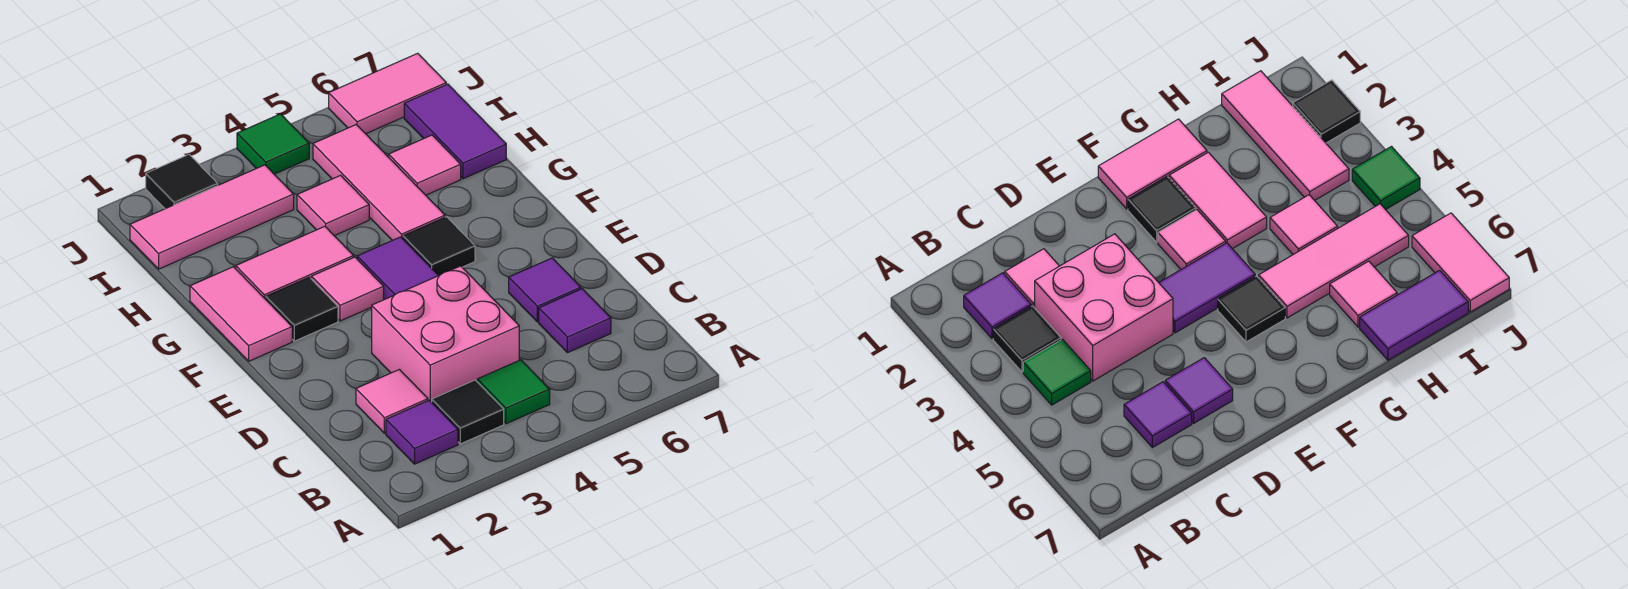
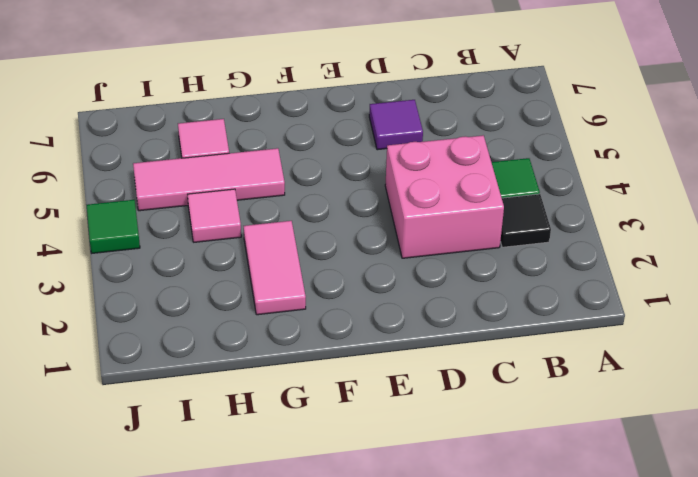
none -> purple tile B2 level 1
none -> pink tile C2 level 1
none -> purple tile C6 level 1

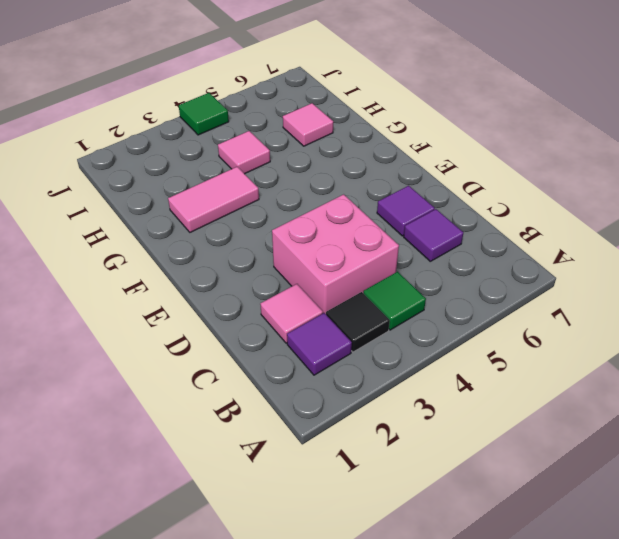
none -> purple tile E4:F4 level 1
none -> pink tile F1:G1 level 1
none -> black tile F2 level 1

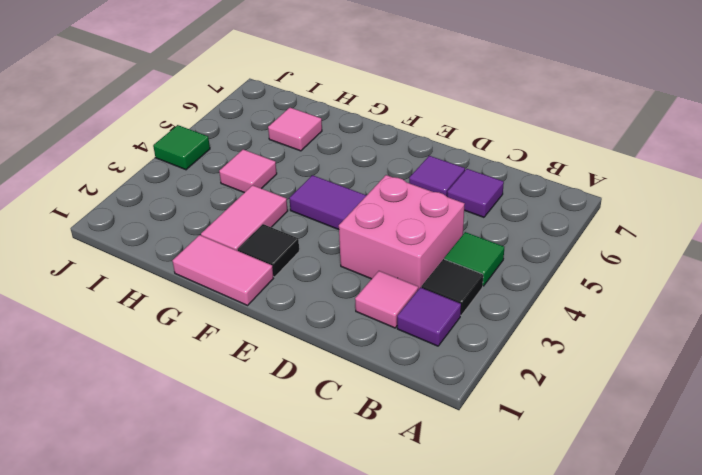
none -> pink tile F3 level 1
none -> black tile F5 level 1
none -> pink tile G5:I5 level 1

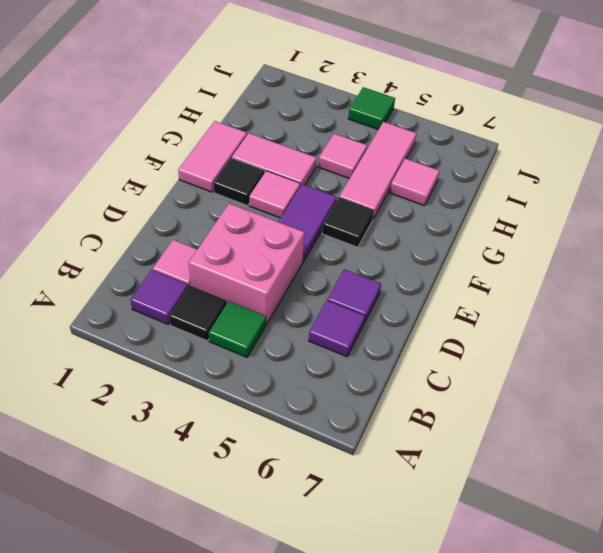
none -> purple tile H7:I7 level 1
none -> pink tile I1:I3 level 1
none -> black tile J2 level 1

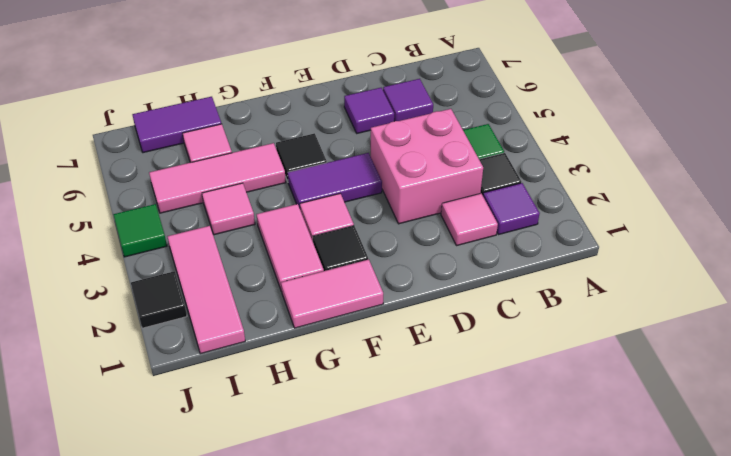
none -> pink tile J6:J7 level 1

